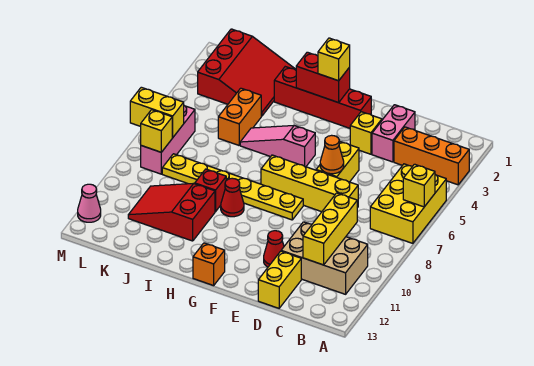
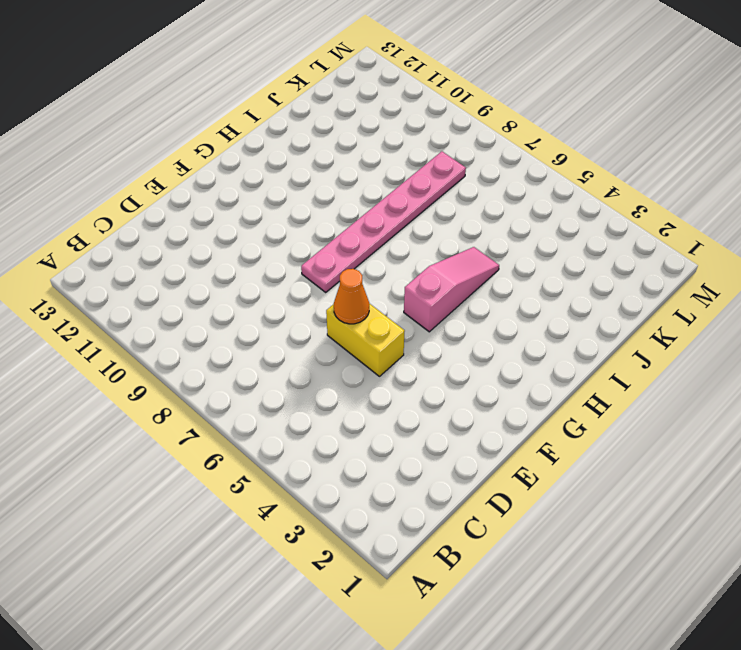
pink plate F8:K8 level 1 -> yellow plate F8:K8 level 1
none -> orange brick A3:C3 level 1
none -> yellow brick A5:B7 level 1
none -> tan brick B10:D11 level 1

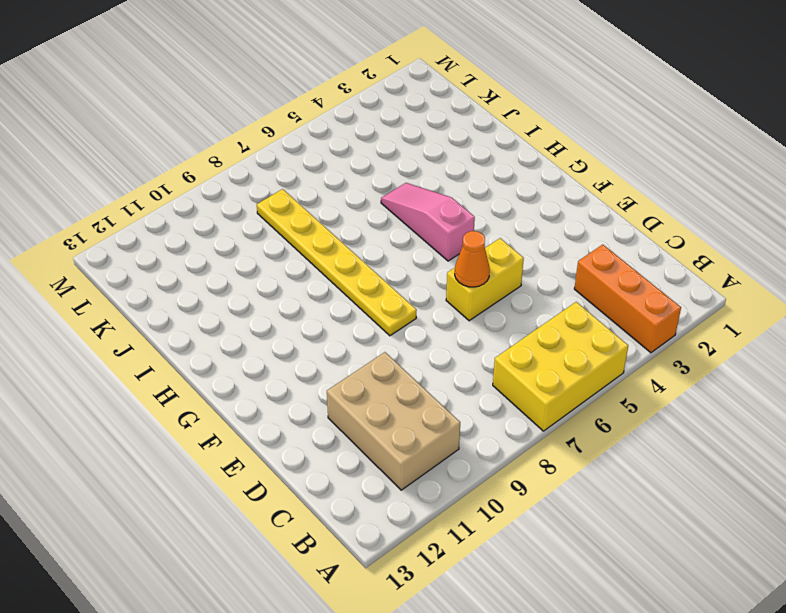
none -> pink brick D2:D3 level 1
none -> yellow brick D7:G7 level 1
none -> yellow brick D12:D13 level 1

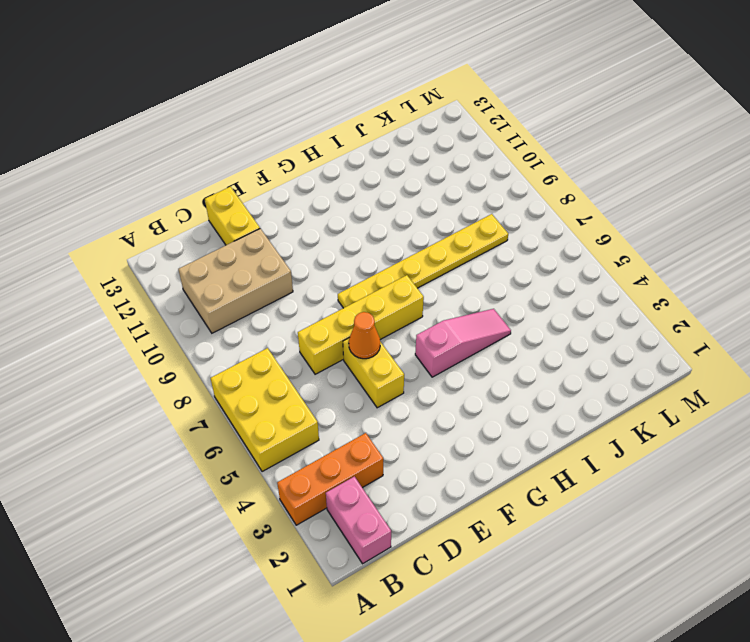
pink brick B1:B2 level 1 -> pink brick D2:D3 level 1
none -> yellow brick E3 level 1
none -> red cone E11 level 1
none -> red brick F2:I2 level 1

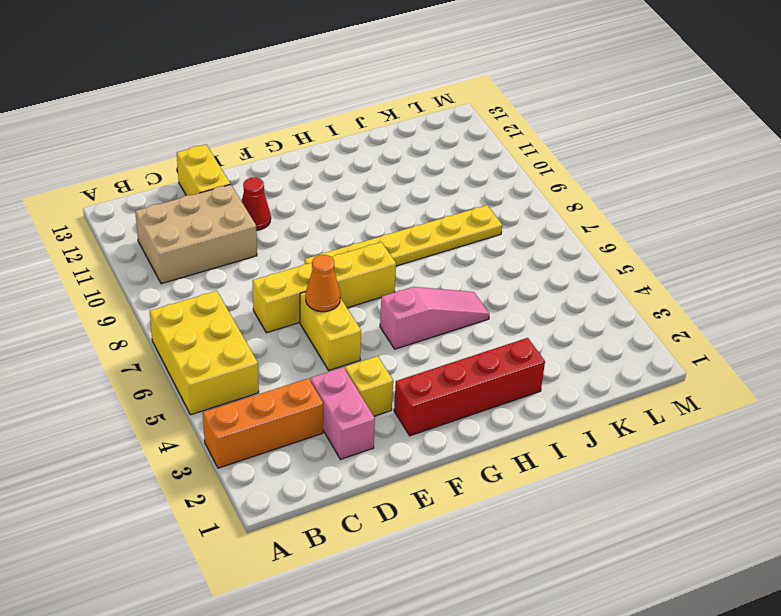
none -> orange brick G13 level 1
none -> red cone H9 level 1
none -> red brick I9 level 1

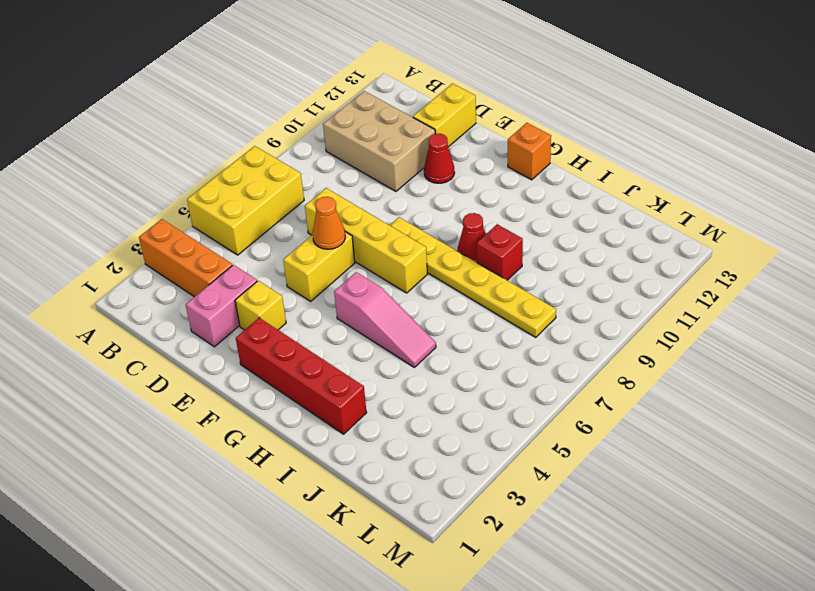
none -> red slope I10:K11 level 1 top I
none -> red slope J1:L3 level 1 top L
none -> orange brick J4:J5 level 1

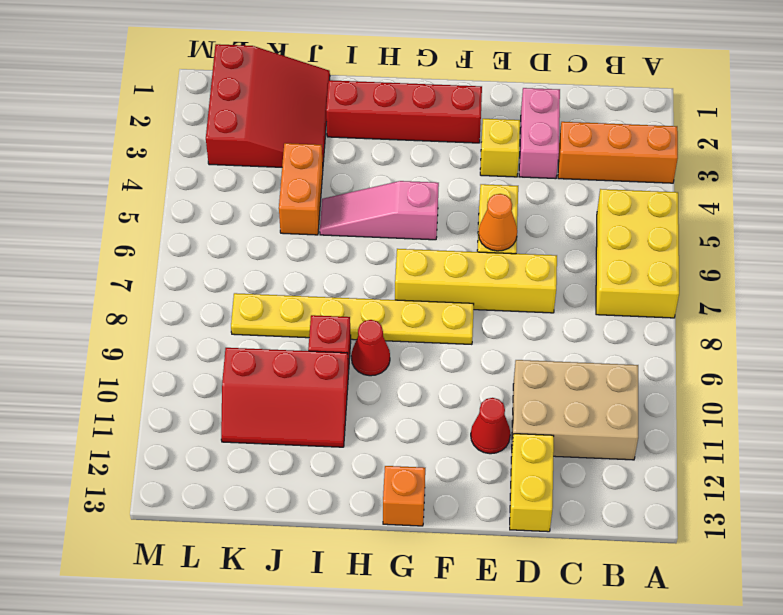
red slope I10:K11 level 1 top 10 -> red slope I10:K11 level 1 top I
none -> pink brick L6:L8 level 1
none -> pink cone M12 level 1
none -> yellow brick A6 level 2

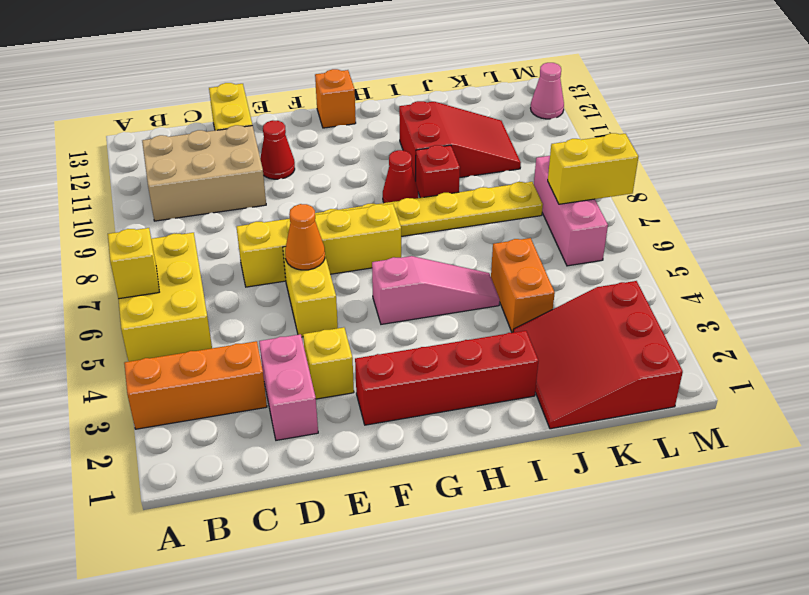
none -> yellow brick C9:C11 level 2
none -> red brick G2:H2 level 2
none -> yellow brick L8 level 2

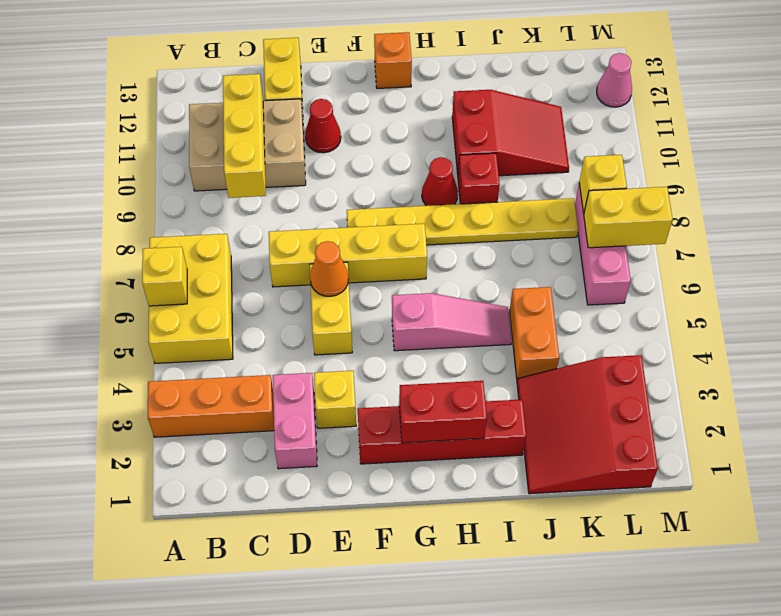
none -> yellow brick G2 level 3

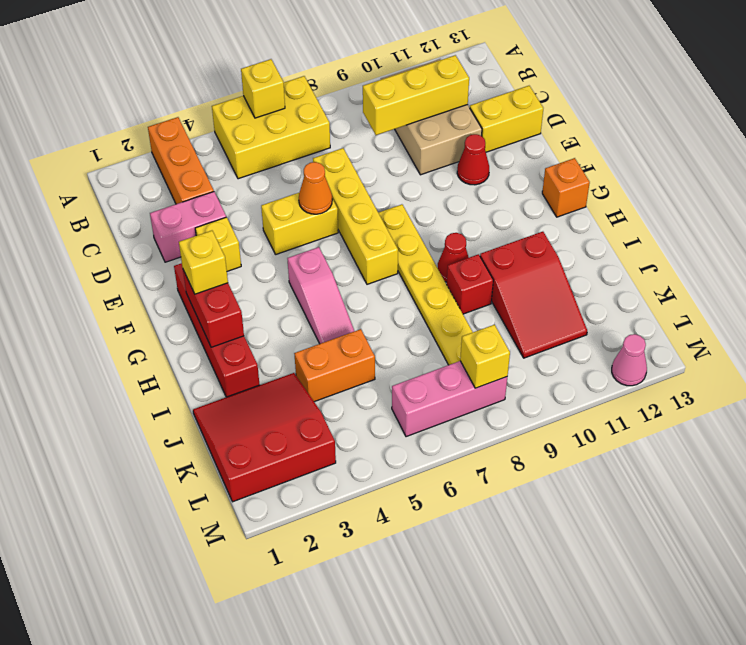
none -> yellow brick L7:M7 level 2

